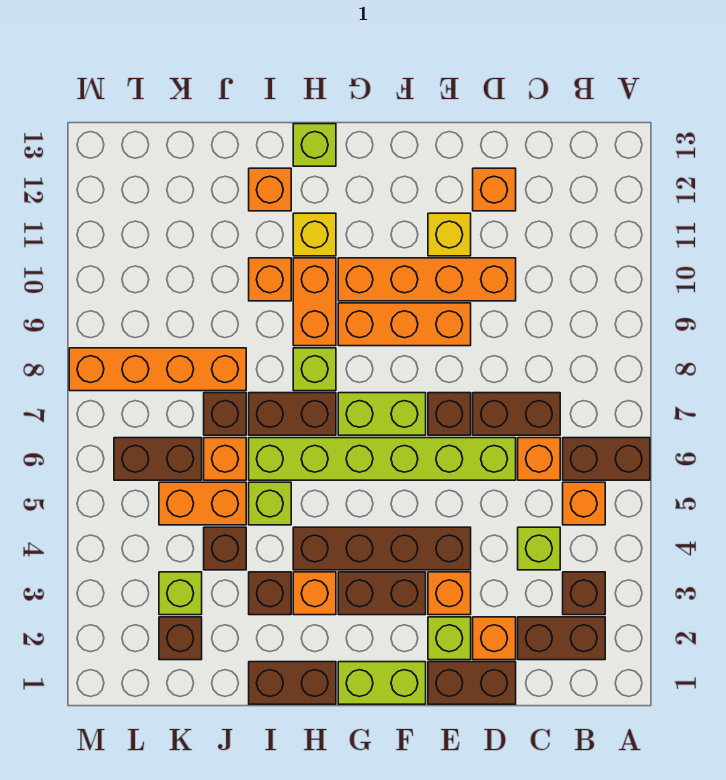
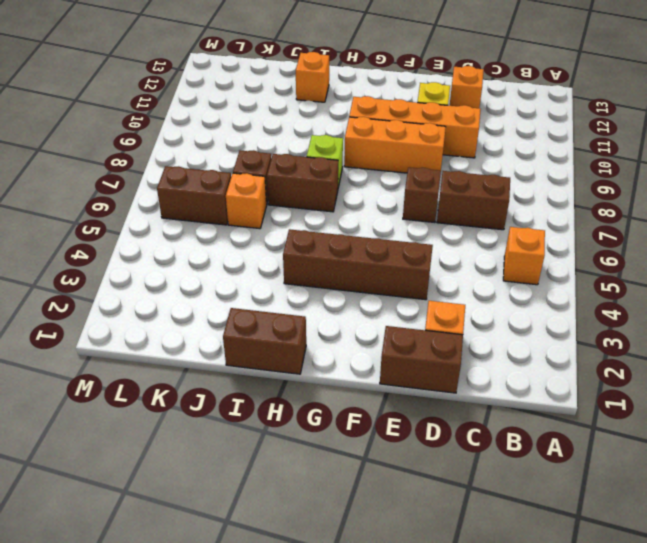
none -> brown brick A6:B6 level 1
none -> brown brick B2:C2 level 1
none -> brown brick B3 level 1
none -> lime brick C4 level 1

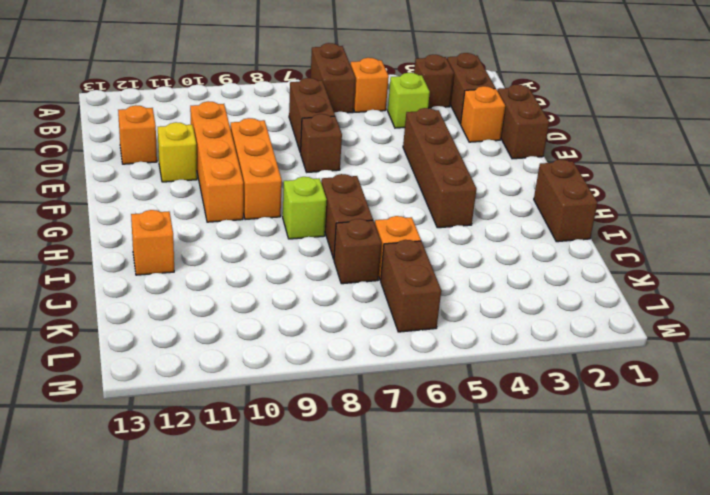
none -> orange brick C6 level 1
none -> lime brick D6:I6 level 1
none -> lime brick E2 level 1
none -> orange brick E3 level 1

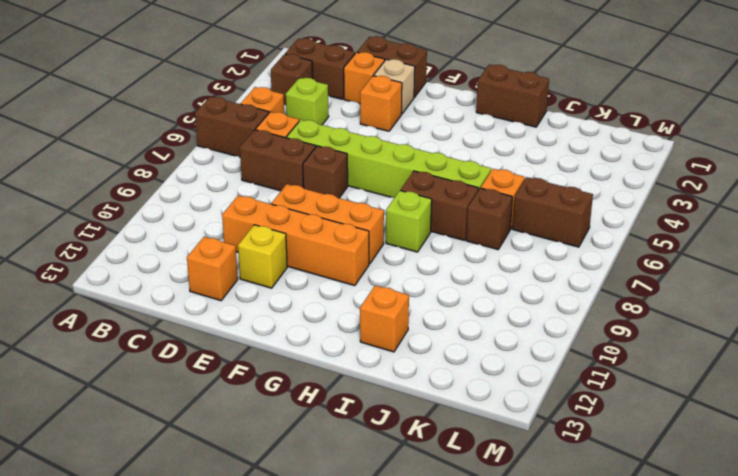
tan brick E2 level 1 -> lime brick E2 level 1
none -> brown brick E4:H4 level 1
none -> lime brick F1:G1 level 1
none -> brown brick F3:G3 level 1
none -> lime brick F7:G7 level 1

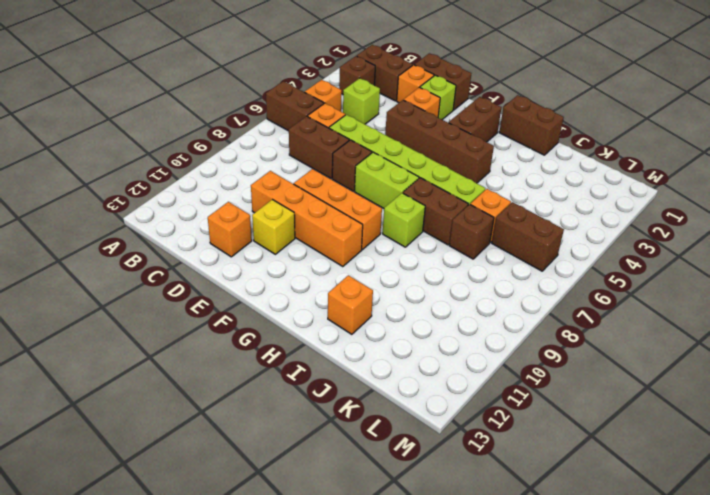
brown brick G2:G3 level 1 -> brown brick F3:G3 level 1
none -> lime brick F1:G1 level 1
none -> orange brick H3 level 1
none -> orange brick H9:H10 level 1
none -> yellow brick H11 level 1

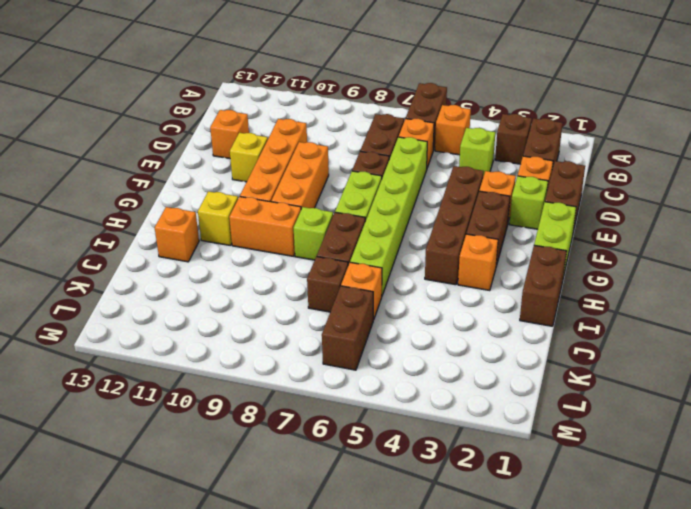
none -> lime brick H13 level 1
none -> brown brick I3 level 1
none -> lime brick I5 level 1
none -> orange brick I10 level 1

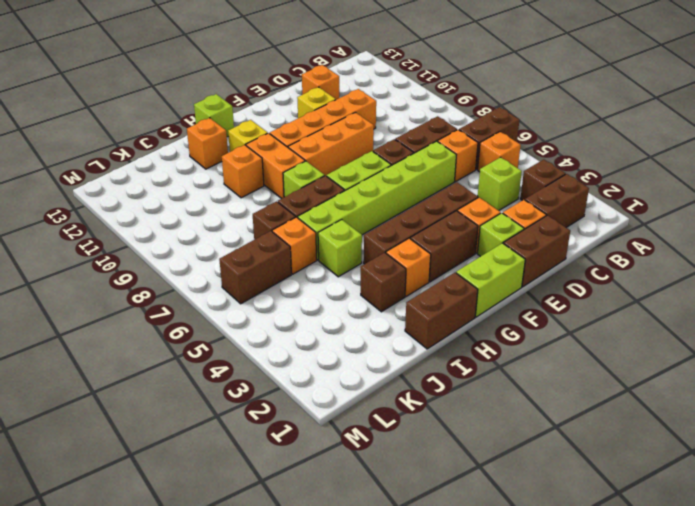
none -> brown brick J4 level 1
none -> orange brick J5:K5 level 1
none -> orange brick J8:M8 level 1
none -> brown brick K2 level 1

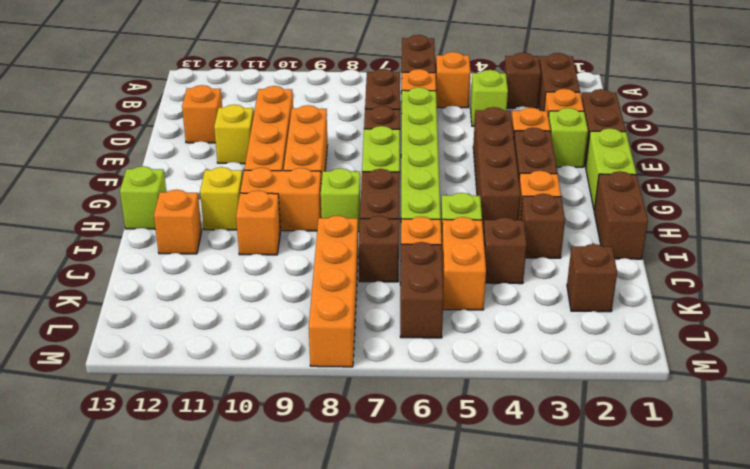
none -> lime brick K3 level 1

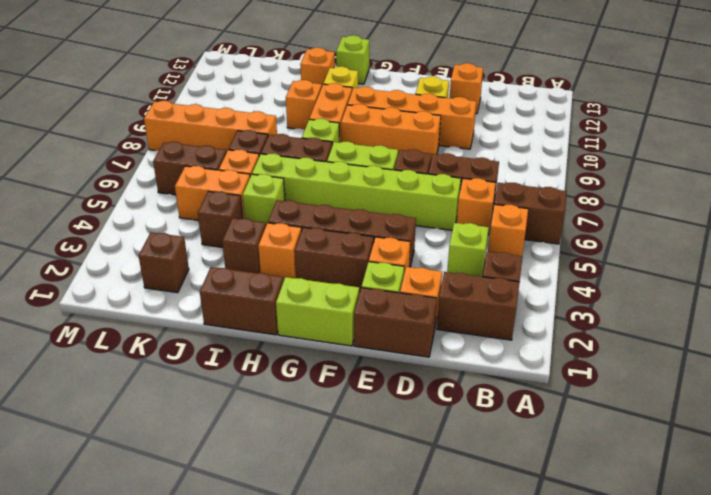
none -> lime brick K3 level 1

